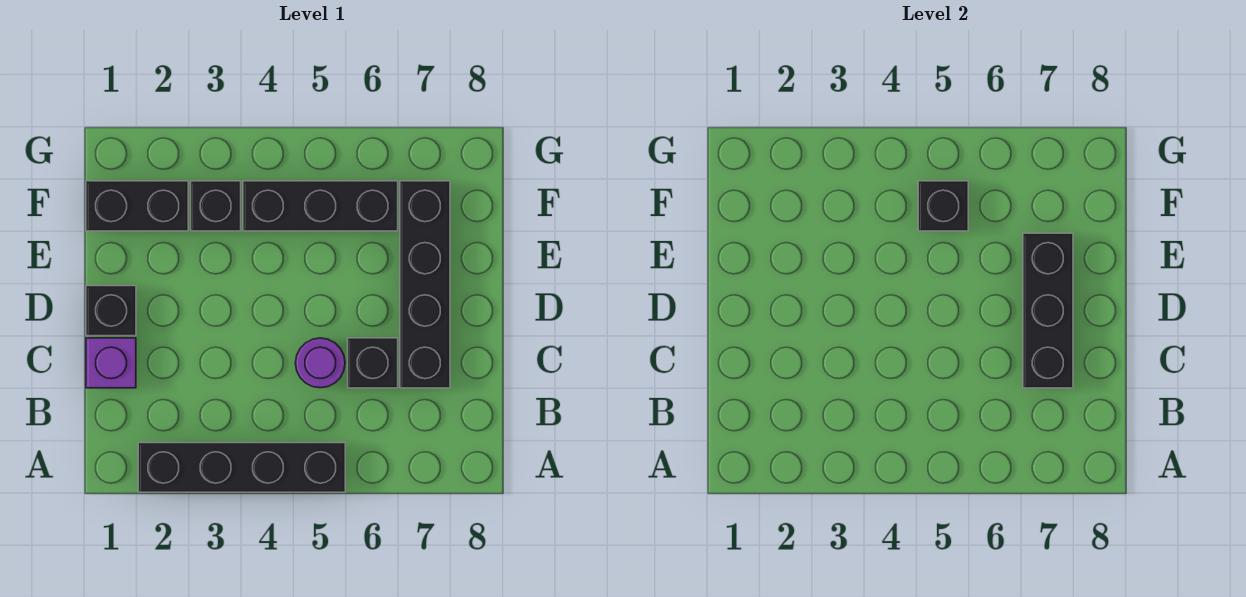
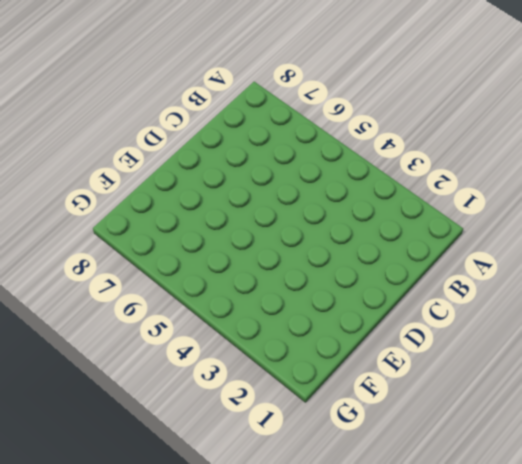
none -> black brick A2:A5 level 1
none -> purple brick C1 level 1

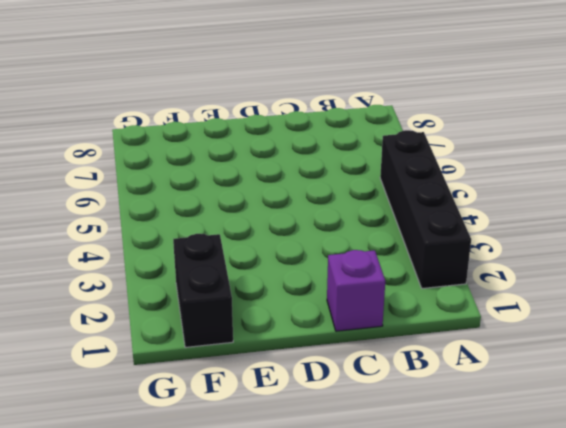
none -> purple round brick C5 level 1
none -> black brick C6 level 1

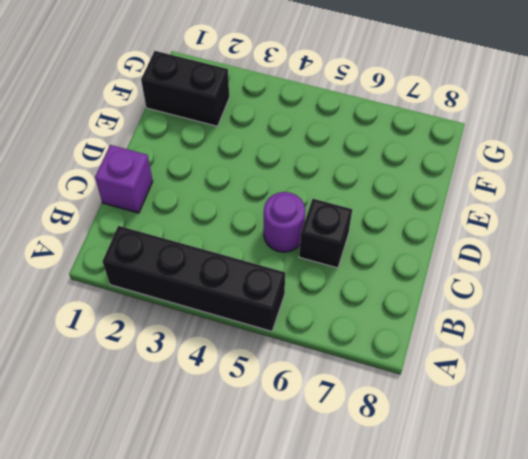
none -> black brick C7:F7 level 1
none -> black brick D1 level 1

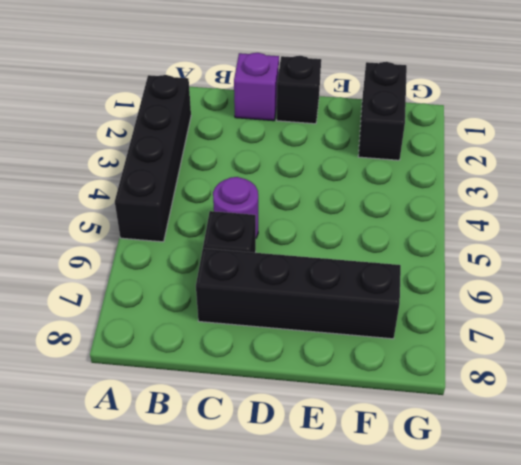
none -> black brick F3 level 1
none -> black brick F4:F6 level 1

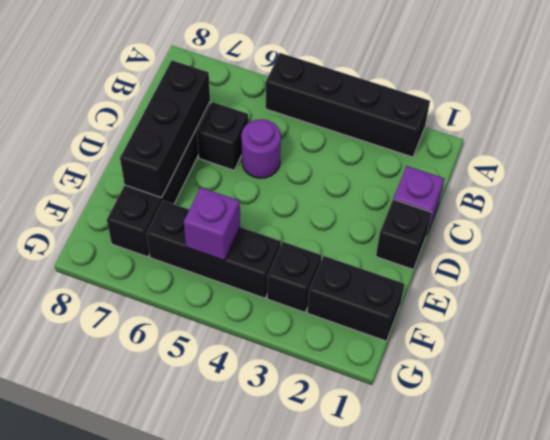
purple brick F5 level 2 -> black brick F5 level 2

